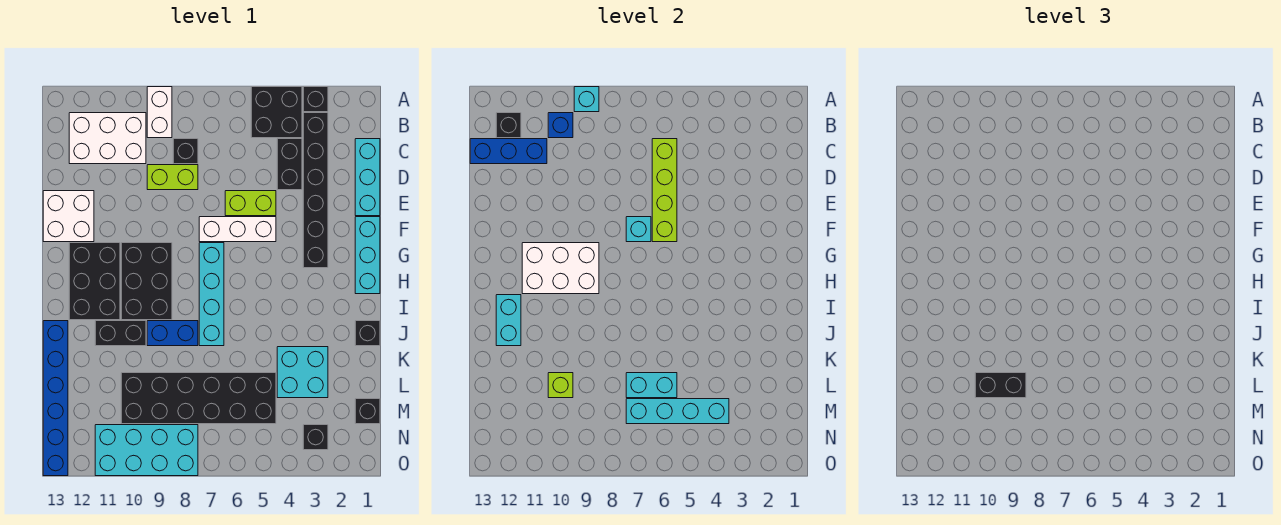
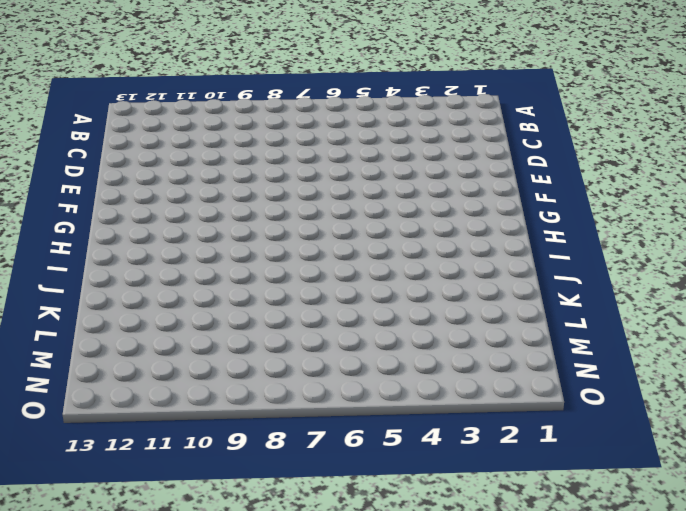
none -> black brick A3 level 1
none -> black brick A4:B5 level 1
none -> white brick A9:B9 level 1
none -> black brick B3:G3 level 1

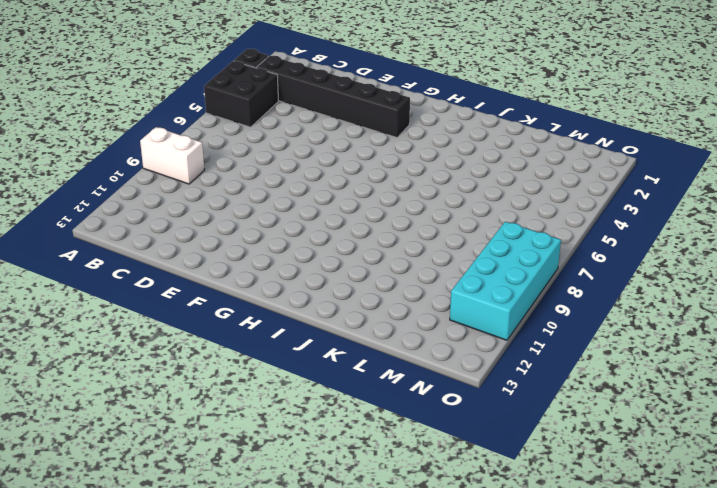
none -> white brick B10:C12 level 1
none -> cyan brick C1:E1 level 1
none -> black brick C4:D4 level 1
none -> black brick C8 level 1

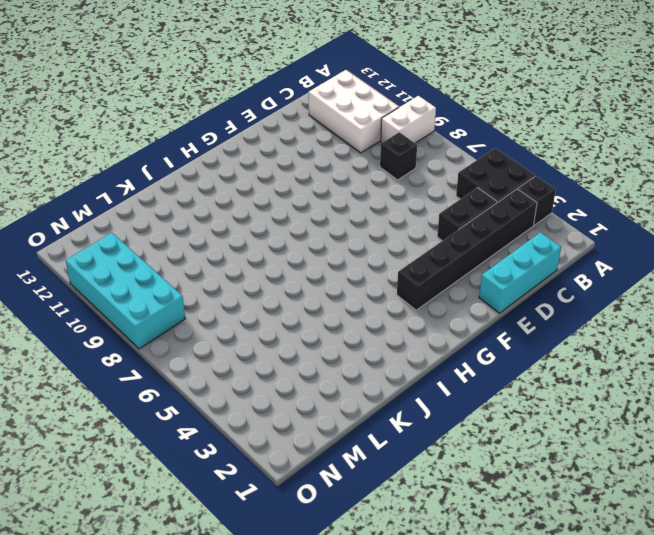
none -> lime brick D8:D9 level 1
none -> lime brick E5:E6 level 1
none -> white brick E12:F13 level 1
none -> cyan brick F1:H1 level 1

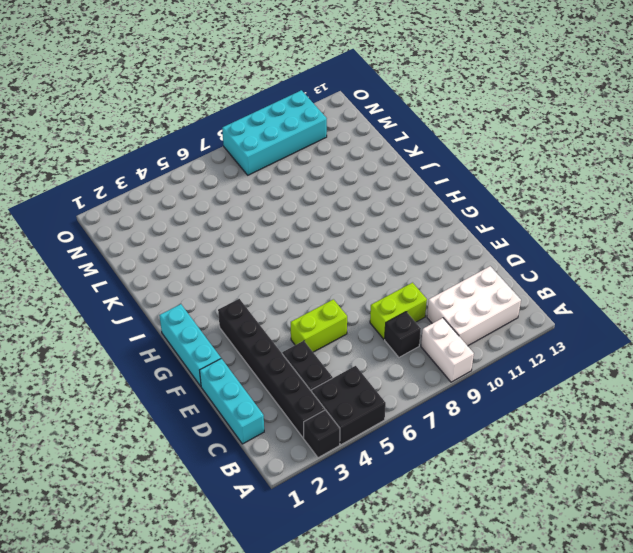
none -> white brick E12:F13 level 1
none -> white brick F5:F7 level 1
none -> cyan brick G7:J7 level 1
none -> black brick G9:I10 level 1

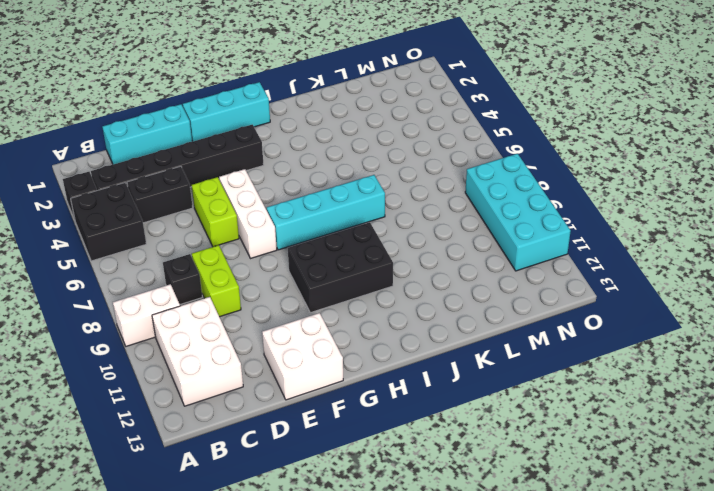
none -> black brick G11:I12 level 1
none -> black brick J1 level 1
none -> blue brick J8:J9 level 1
none -> black brick J10:J11 level 1

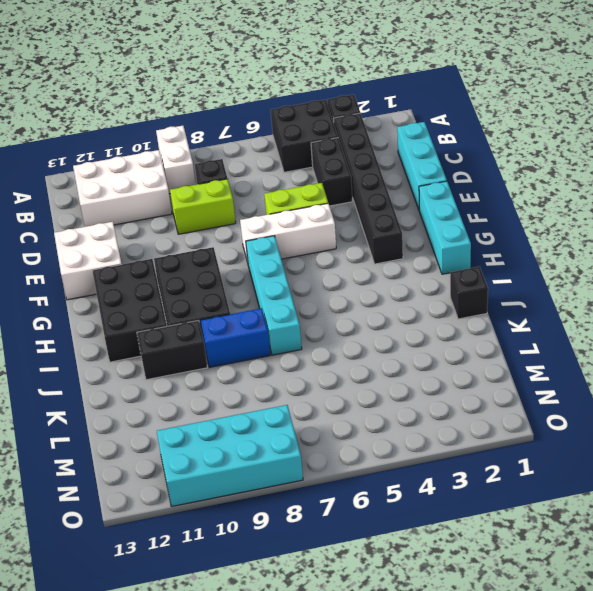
none -> blue brick J13:O13 level 1
none -> cyan brick K3:L4 level 1
none -> black brick L5:M10 level 1
none -> black brick M1 level 1

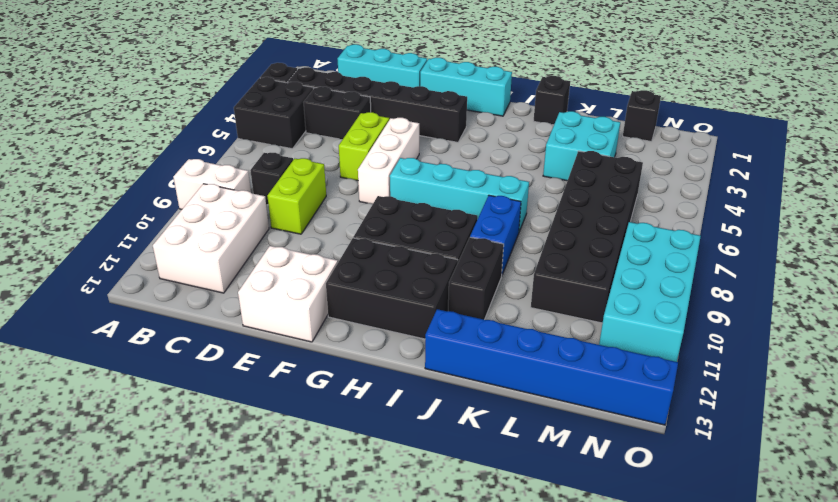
none -> black brick N3 level 1
none -> cyan brick A9 level 2
none -> blue brick B10 level 2
none -> black brick B12 level 2

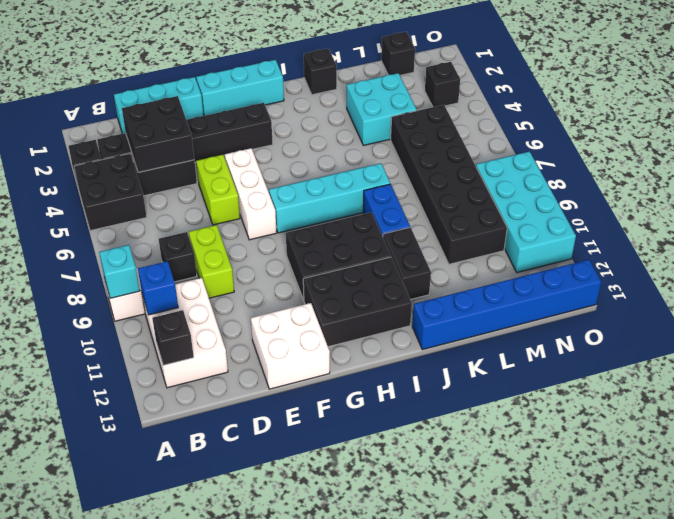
black brick C3:D4 level 2 -> none
none -> lime brick C6:F6 level 2
none -> blue brick C11:C13 level 2
none -> cyan brick F7 level 2
none -> white brick G9:H11 level 2

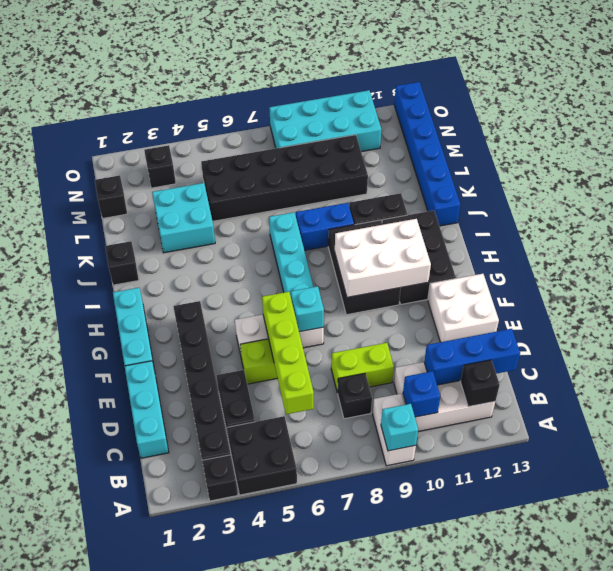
none -> cyan brick I12:J12 level 2
none -> cyan brick L6:L7 level 2
none -> lime brick L10 level 2
none -> cyan brick M4:M7 level 2

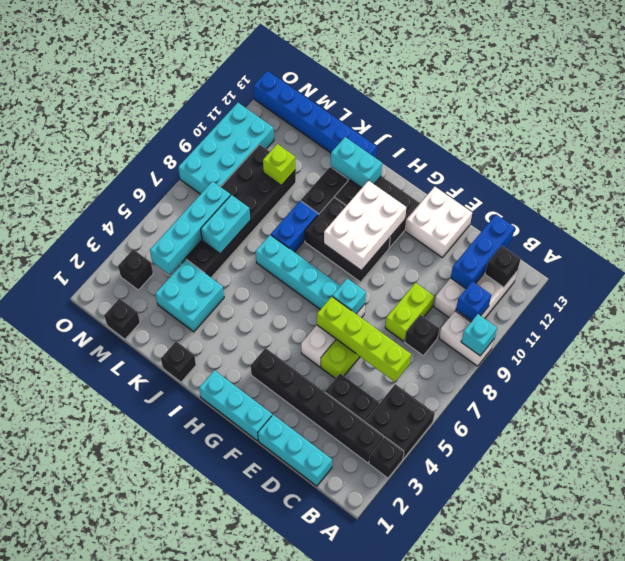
none -> black brick L9:L10 level 3

